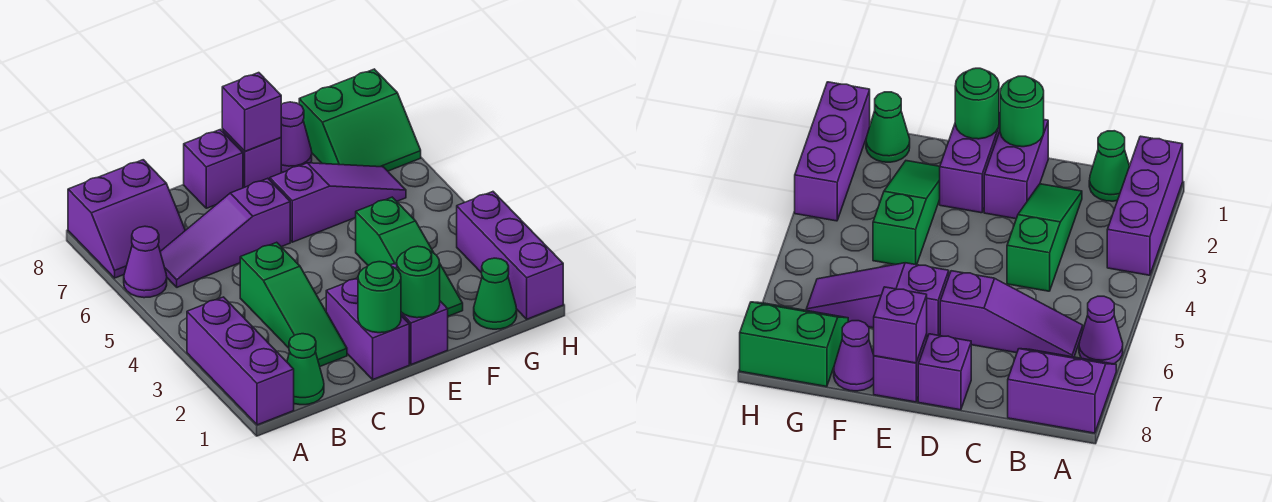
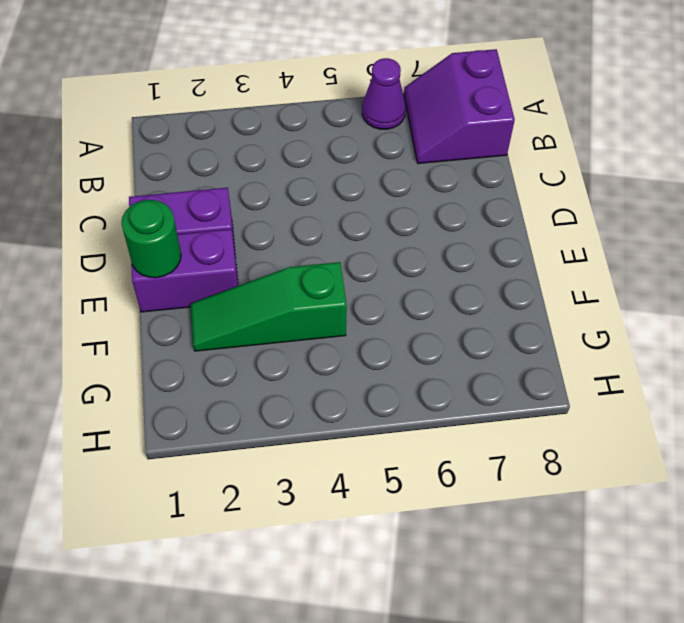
none -> purple brick A1:A3 level 1
none -> green cone B1 level 1
none -> purple slope B6:D6 level 1 top D

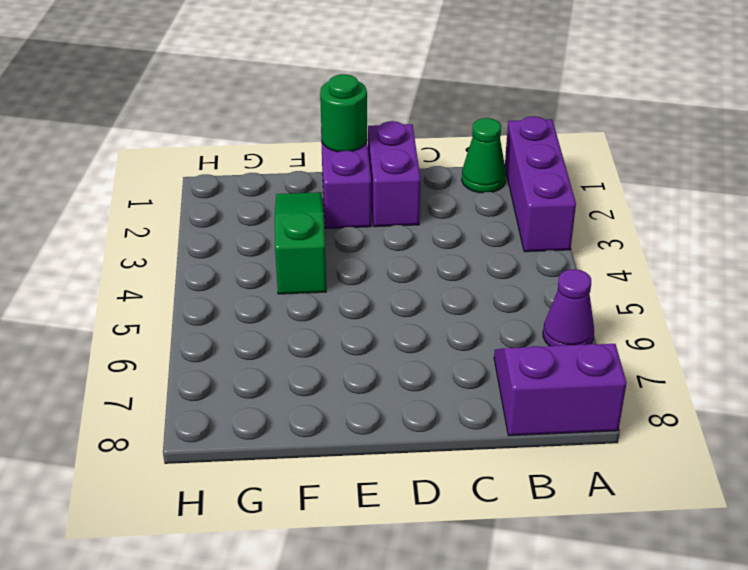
none -> purple slope B6:D6 level 1 top D
none -> green slope C2:C4 level 1 top 4
none -> purple brick D8 level 1

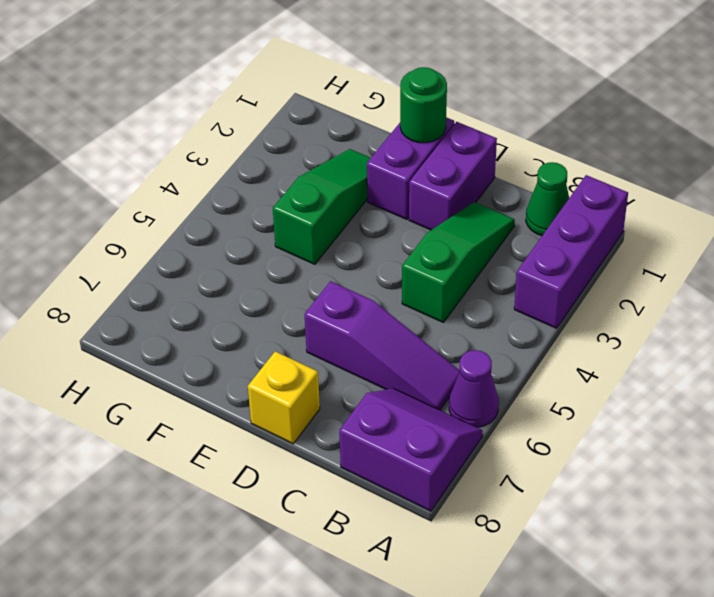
yellow brick D8 level 1 -> purple brick D8 level 1
none -> purple slope E6:G6 level 1 top E
none -> purple brick E8 level 1
none -> purple cone F8 level 1

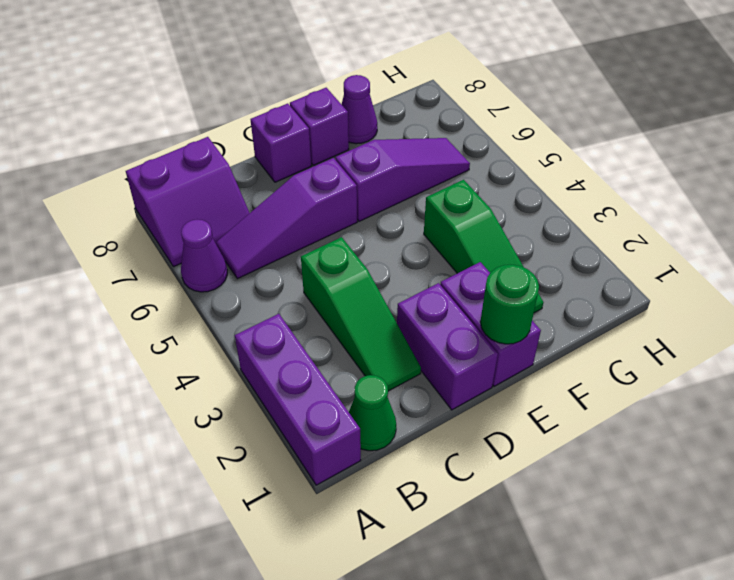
none -> green cone G1 level 1
none -> green slope G7:H8 level 1 top 8
none -> purple brick H1:H3 level 1

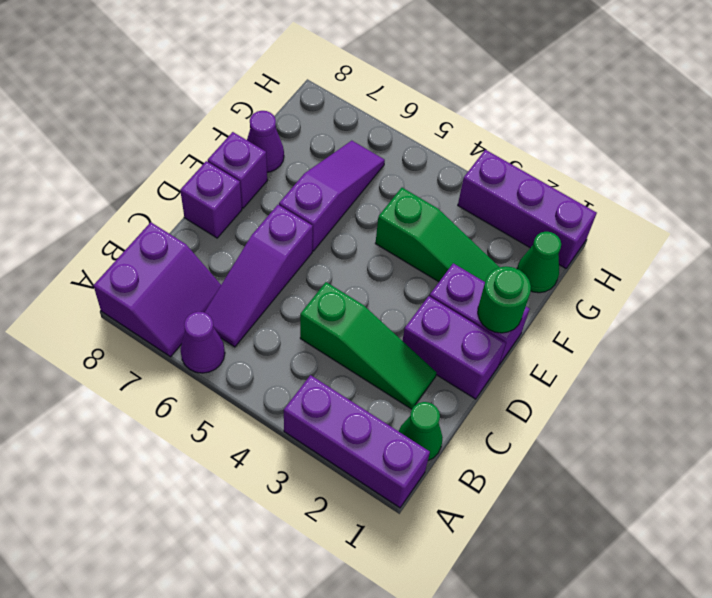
none -> green slope G7:H8 level 1 top 8
none -> green round brick D1 level 2
none -> purple brick E8 level 2

